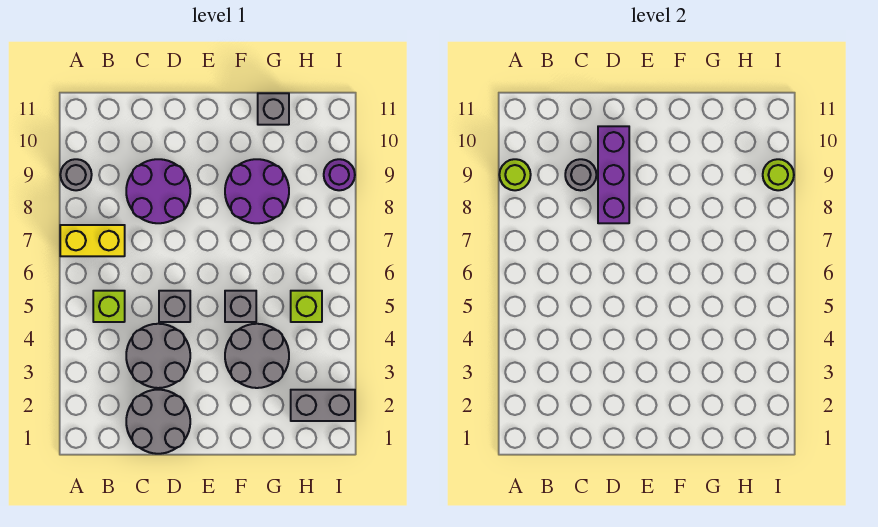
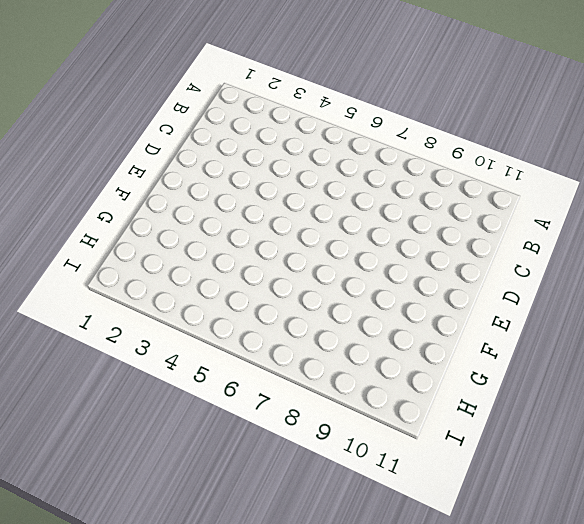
none -> yellow brick A7:B7 level 1
none -> grey round brick A9 level 1
none -> lime brick B5 level 1

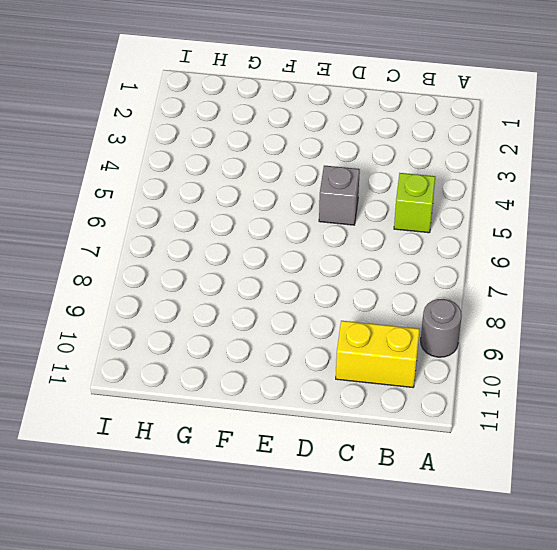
yellow brick B10:C10 level 1 -> yellow brick A7:B7 level 1
none -> grey round brick C1:D2 level 1
none -> grey round brick C3:D4 level 1
none -> purple round brick C8:D9 level 1

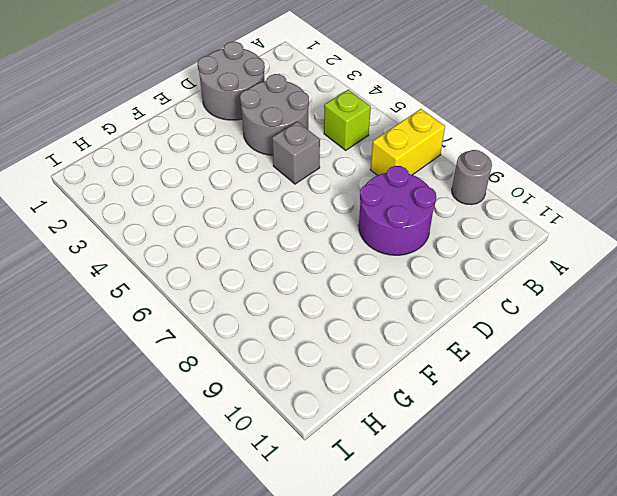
none -> grey round brick F3:G4 level 1
none -> grey brick F5 level 1
none -> purple round brick F8:G9 level 1

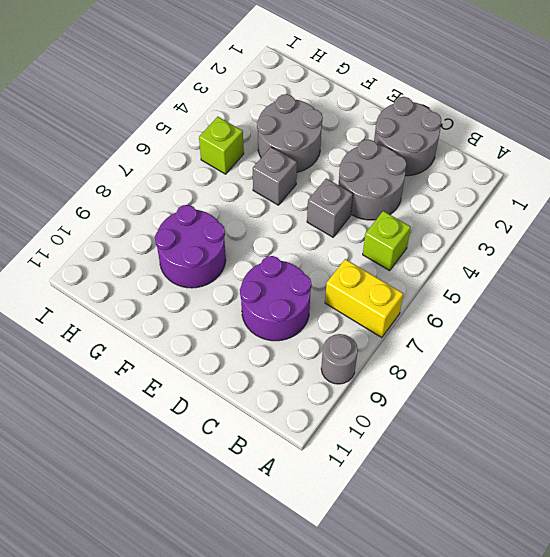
none -> grey brick G11 level 1
none -> grey brick H2:I2 level 1
none -> purple round brick I9 level 1

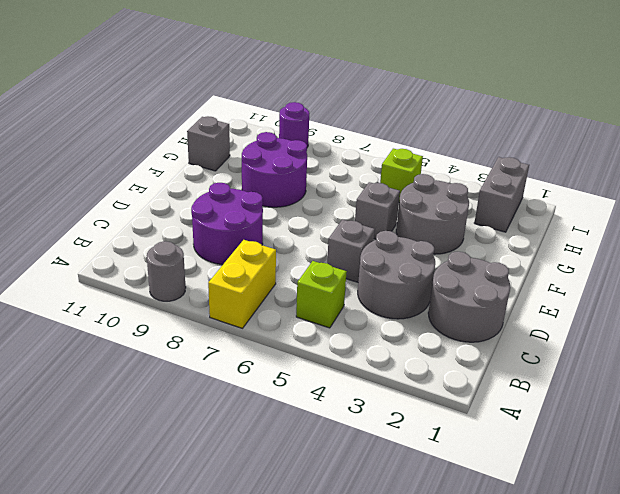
none -> lime round brick A9 level 2
none -> grey round brick C9 level 2
none -> purple brick D8:D10 level 2

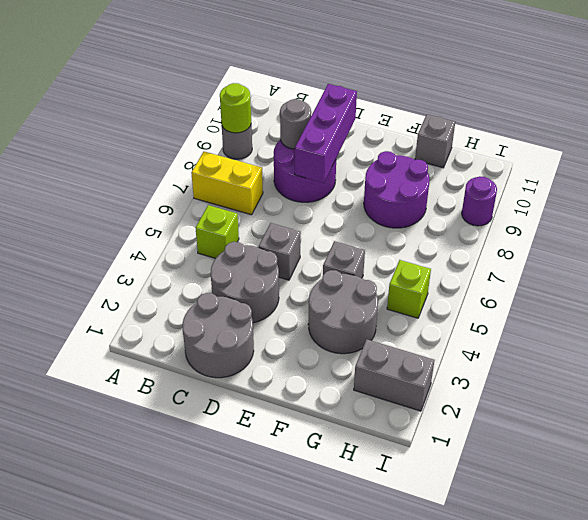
none -> lime round brick I9 level 2

